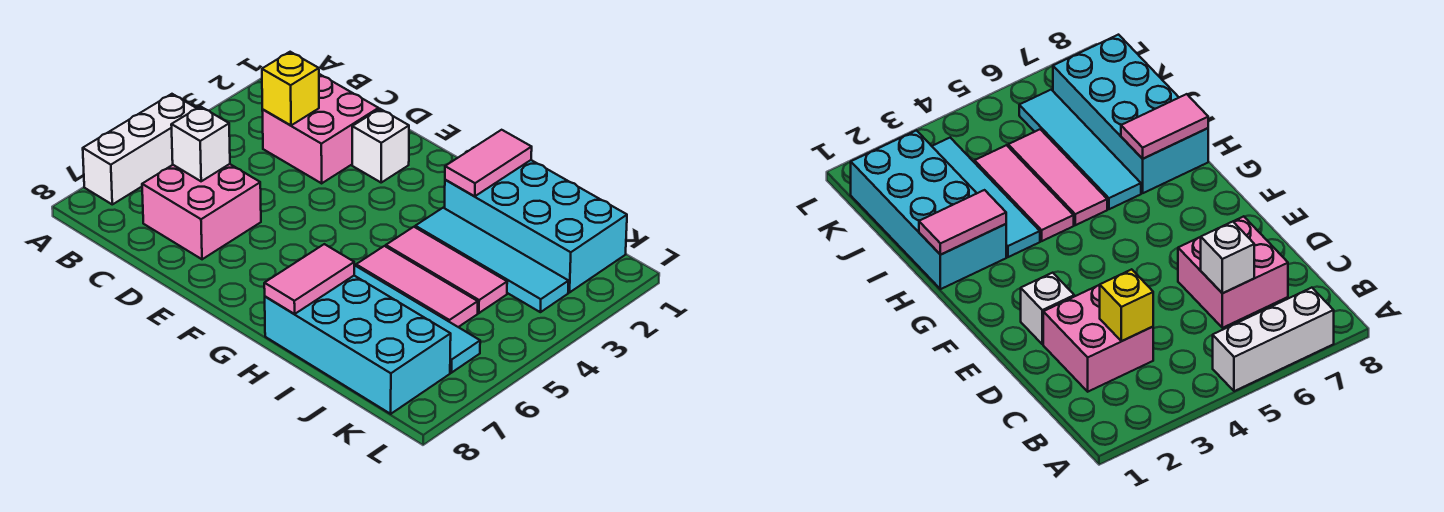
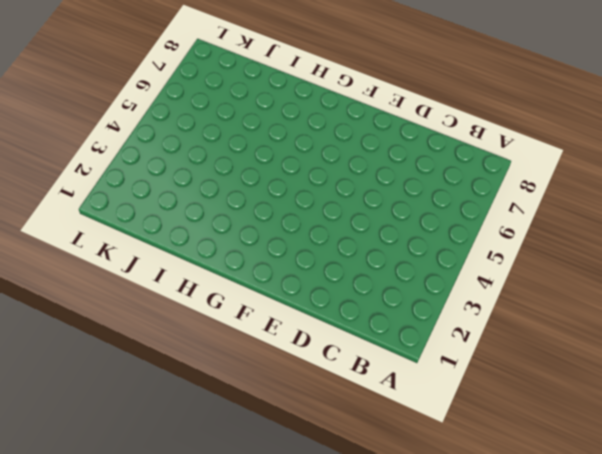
none -> white brick A5:A7 level 1
none -> pink brick C2:D3 level 1
none -> pink brick C6:D7 level 1

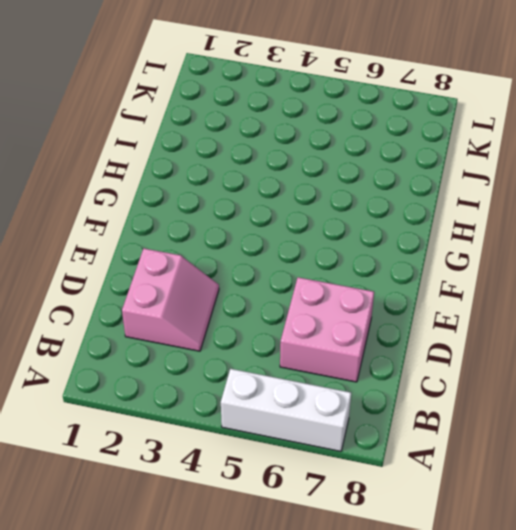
pink slope C2:D3 level 1 top 2 -> pink brick C2:D3 level 1
none -> white brick E2 level 1
none -> cyan brick H1:K2 level 1
none -> cyan tile H3:K3 level 1

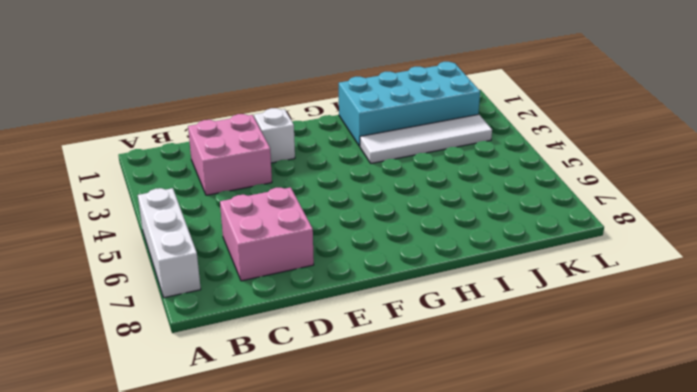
white tile H3:K3 level 1 -> cyan tile H3:K3 level 1
none -> pink tile H4:J4 level 1
none -> pink tile H5:J5 level 1
none -> cyan tile H6:K6 level 1

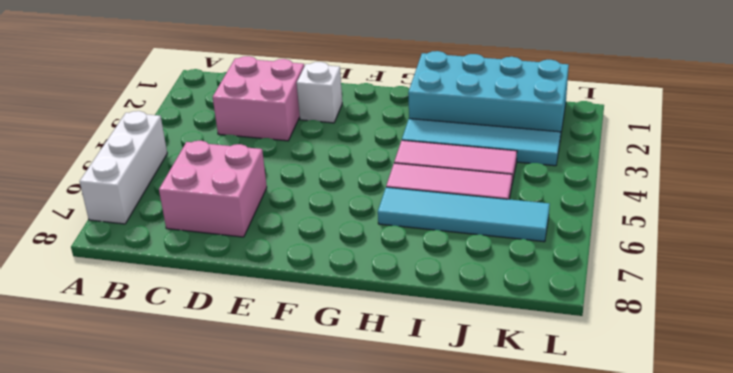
none -> cyan brick H7:K8 level 1
none -> yellow brick C3 level 2
none -> white brick C6 level 2

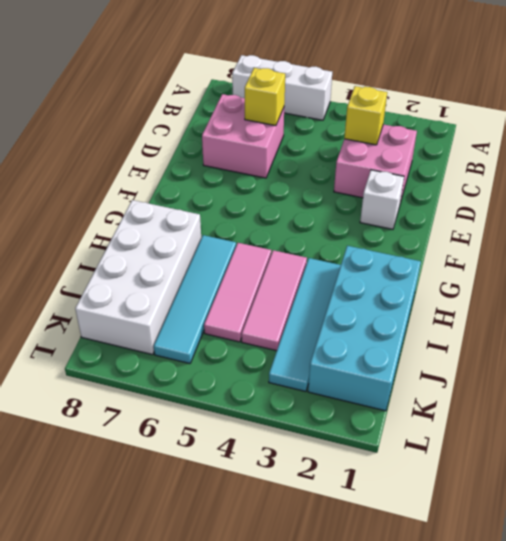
yellow brick C6 level 2 -> white brick C6 level 2
white brick H7:K8 level 1 -> cyan brick H7:K8 level 1
none -> pink tile H1:H2 level 2
none -> pink tile H7:H8 level 2

